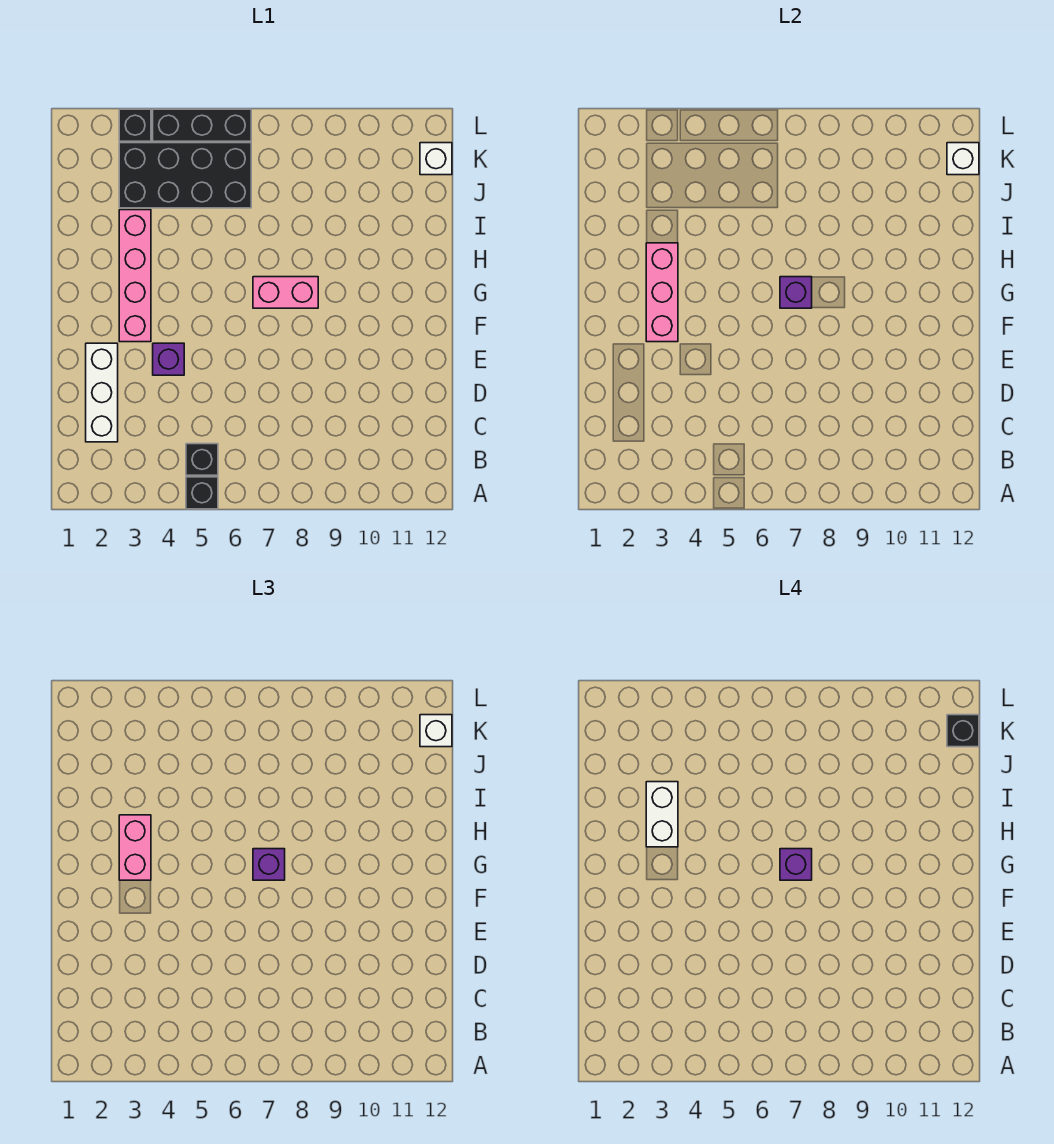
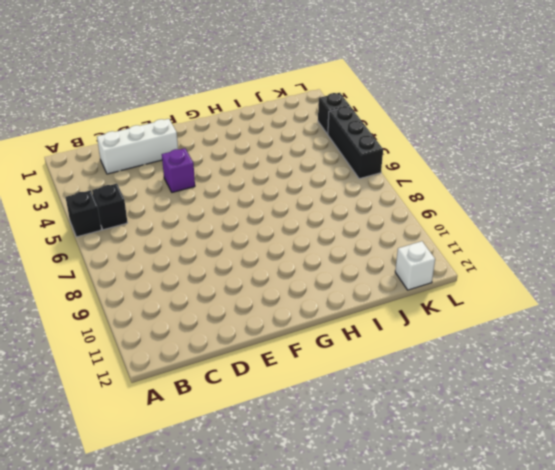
none -> pink brick F3:I3 level 1
none -> pink brick G7:G8 level 1
none -> black brick J3:K6 level 1

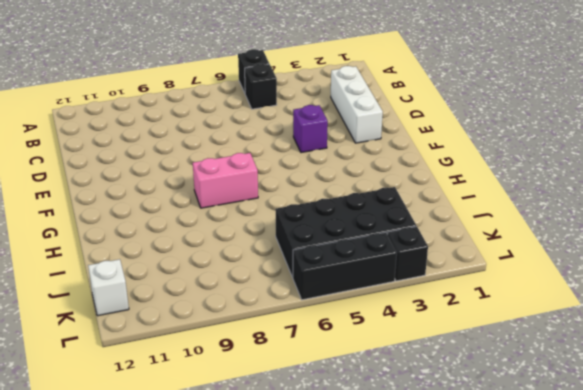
none -> pink brick F3:I3 level 1
none -> pink brick F3:H3 level 2
none -> purple brick G7 level 2

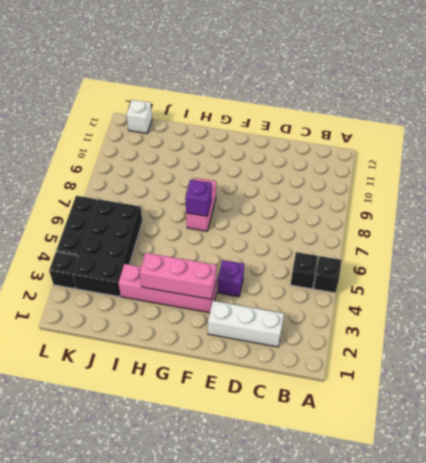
none -> white brick K12 level 2
none -> pink brick G3:H3 level 3
none -> purple brick G7 level 3

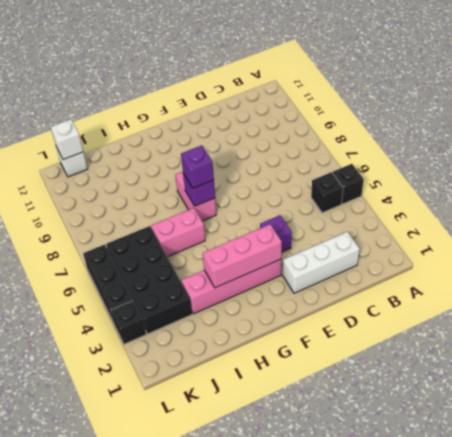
pink brick H6:I6 level 1 -> pink brick G3:H3 level 3
none -> white brick K12 level 3
none -> purple brick G7 level 4
none -> white brick H3:I3 level 4

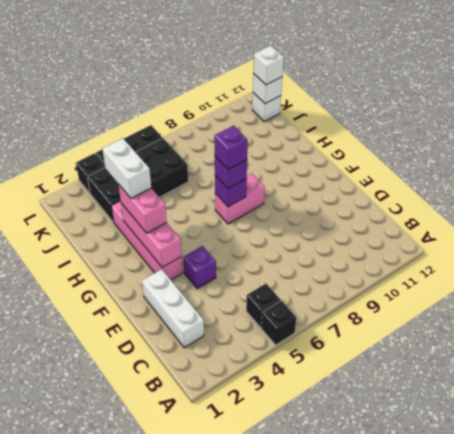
none -> black brick K12 level 4

